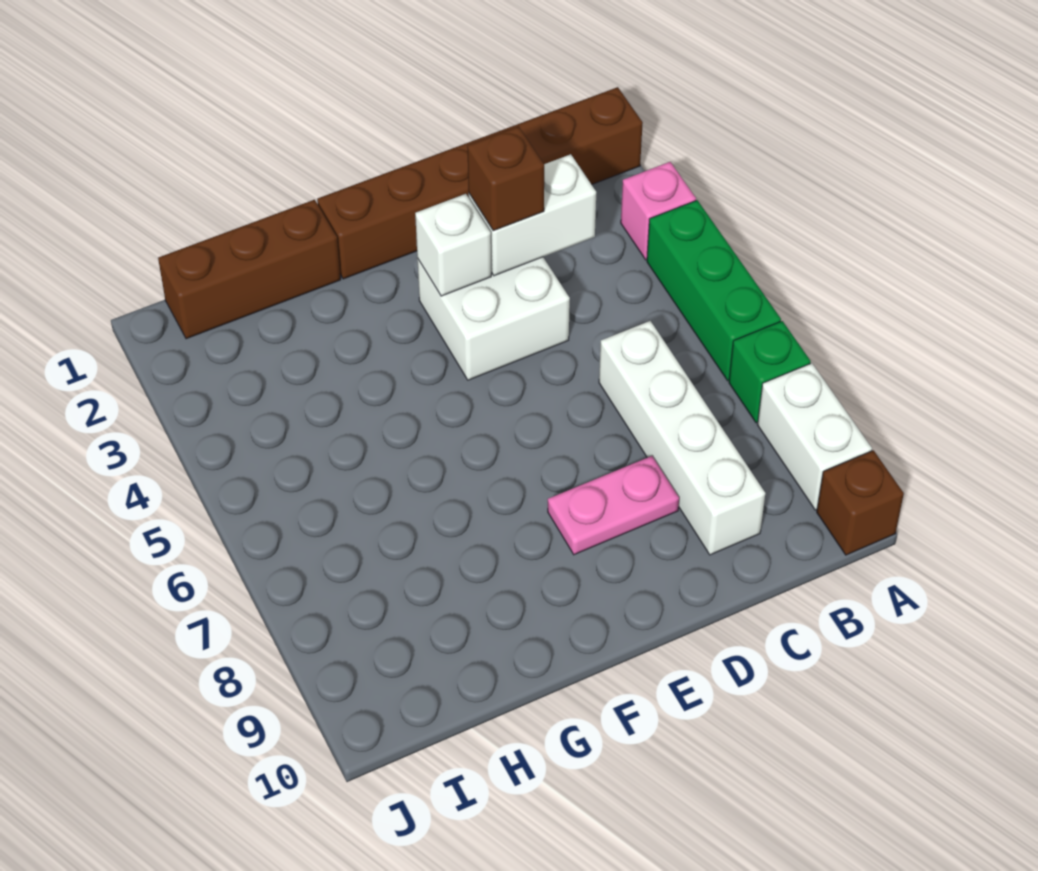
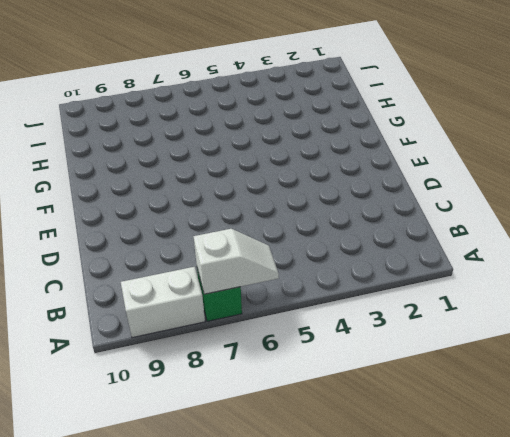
white slope A6:A7 level 2 top 7 -> none
none -> brown brick A1:F1 level 1
none -> pink brick A3 level 1
none -> green brick A4:A6 level 1

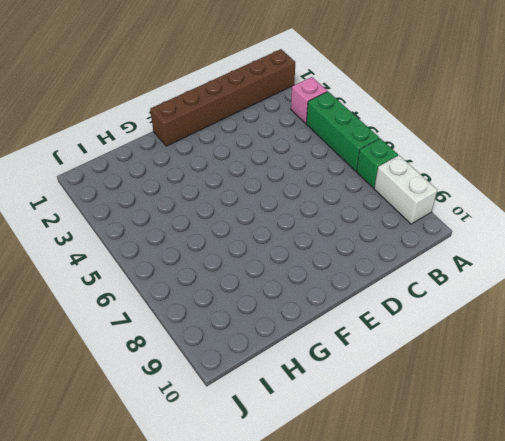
none -> brown brick A10 level 1
none -> white brick C6:C9 level 1
none -> white brick D3:E4 level 1

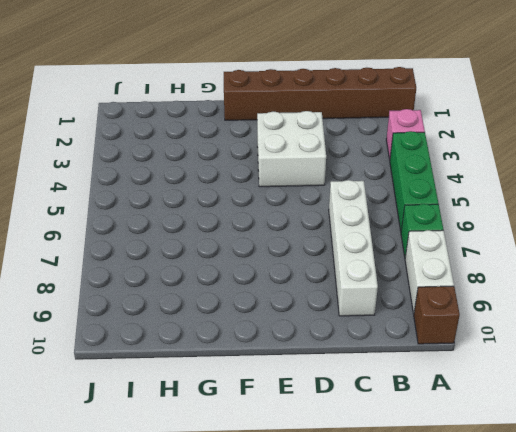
none -> pink plate D8:E8 level 1
none -> brown brick G1:I1 level 1
none -> white brick C3:D3 level 2

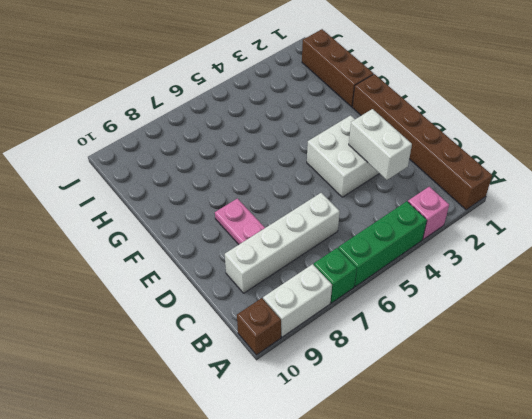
none -> white brick E3 level 2
none -> brown brick D3 level 3

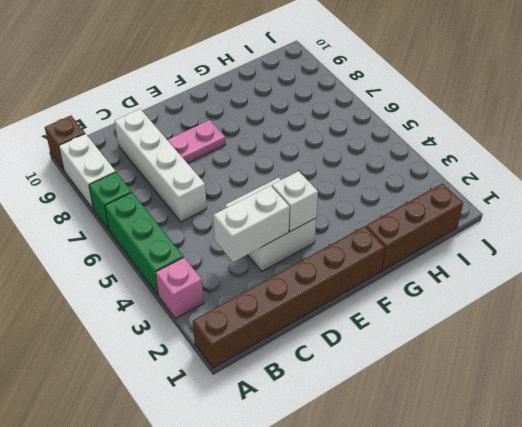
none -> brown brick D3 level 3

